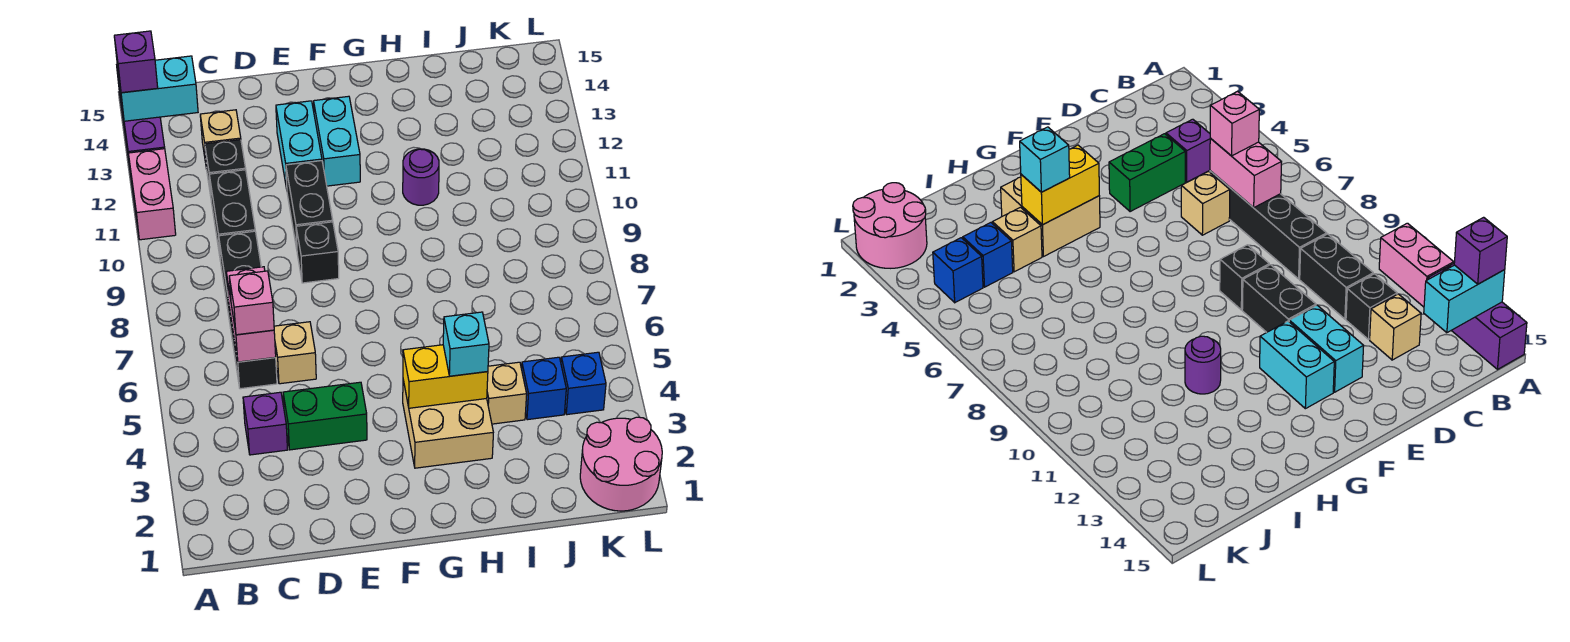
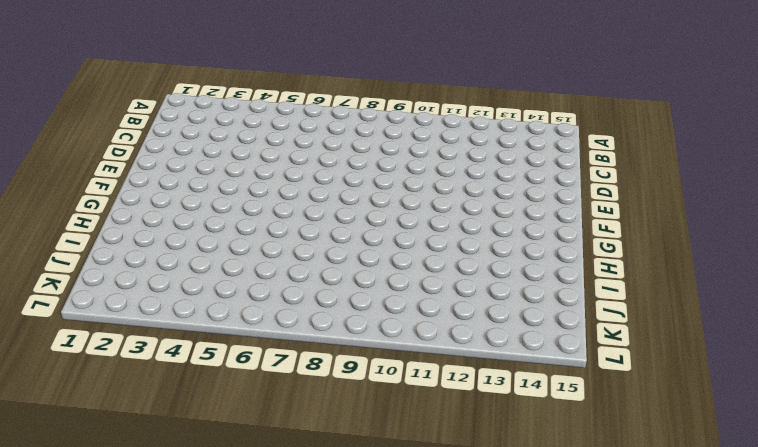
none -> pink brick A11:A12 level 1
none -> purple brick A13:A15 level 1
none -> purple brick C4 level 1

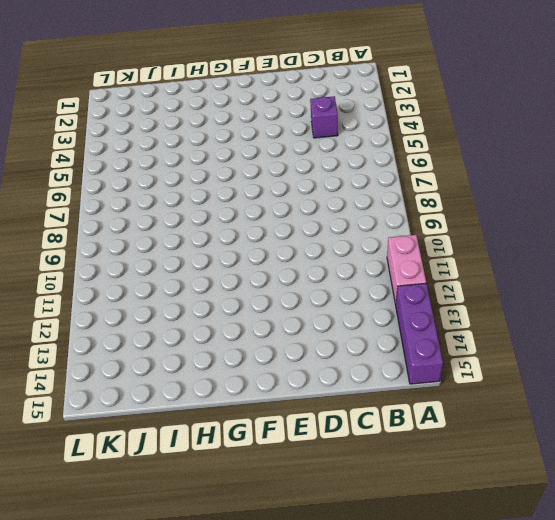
none -> black brick C6:C9 level 1
none -> black brick C10:C11 level 1
none -> black brick C12 level 1

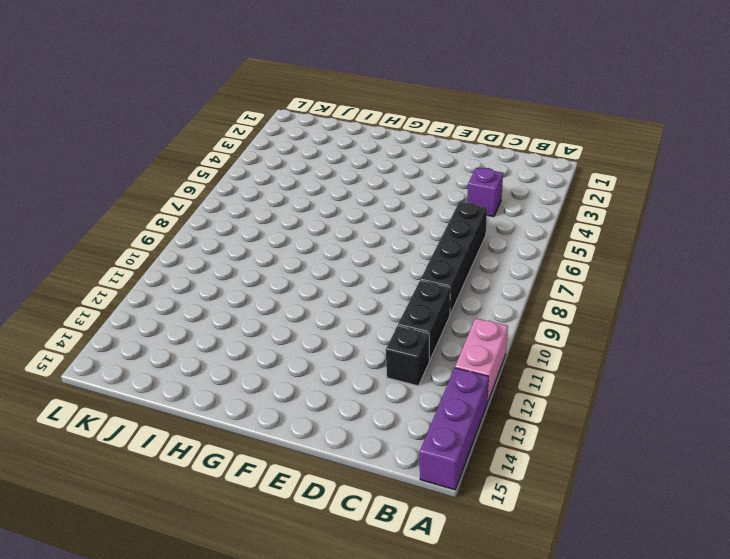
none -> tan brick C13 level 1
none -> green brick D4:E4 level 1
none -> tan brick D6 level 1

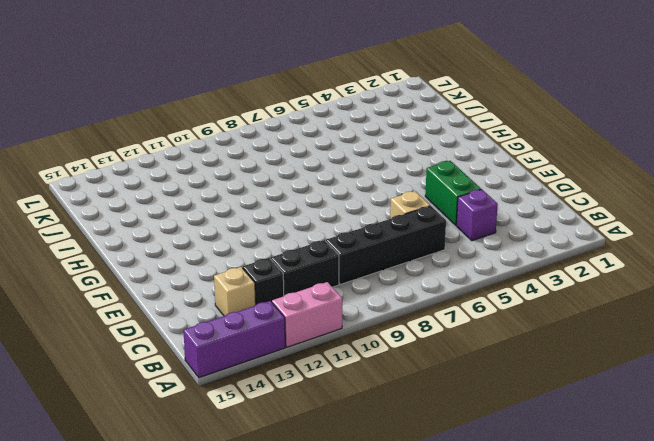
none -> black brick E9 level 1
none -> black brick E10:E11 level 1
none -> cyan brick E12:E13 level 1

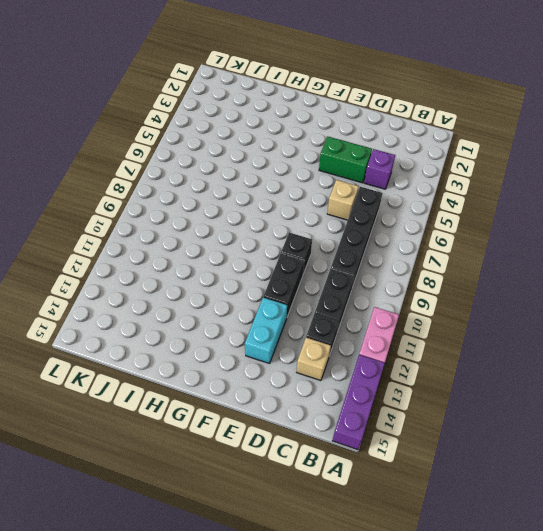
none -> cyan brick F12:F13 level 1
none -> tan brick G3:H4 level 1
none -> purple round brick H11 level 1

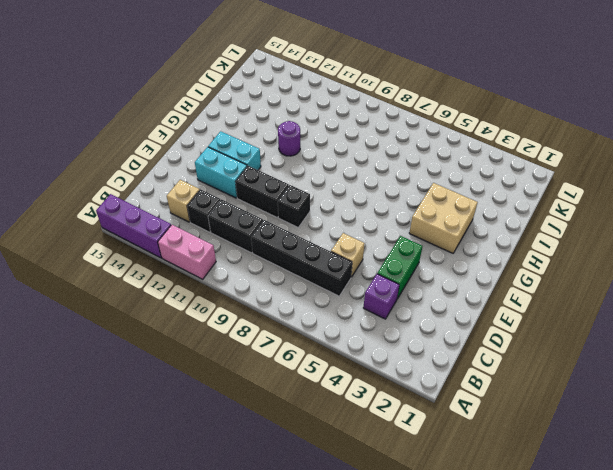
none -> tan brick I4 level 1
none -> blue brick J4 level 1
none -> pink round brick K1:L2 level 1

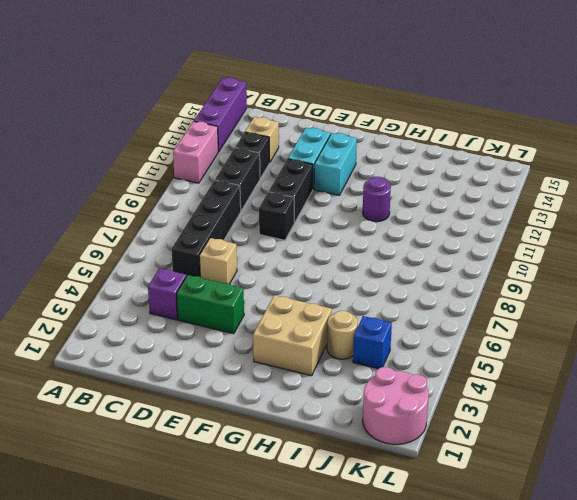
tan round brick I4 level 1 -> tan brick I4 level 1
none -> blue brick K4 level 1
none -> cyan brick A14:B14 level 2
none -> pink brick C6:C7 level 2

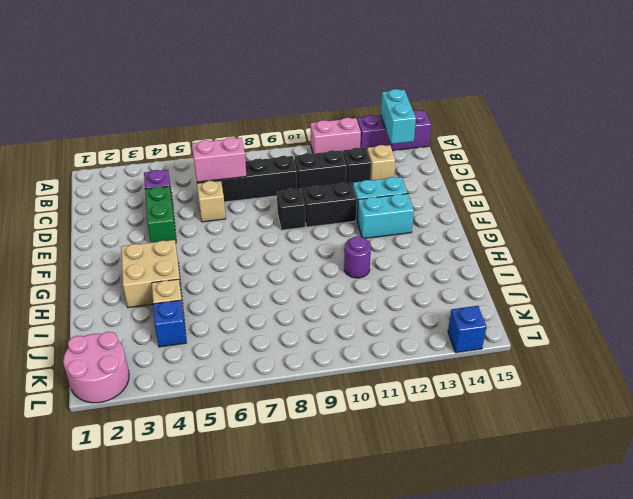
blue brick L14 level 1 -> blue brick K4 level 1
none -> yellow brick G4:H4 level 2
none -> purple brick A14 level 3
none -> pink brick C6 level 3

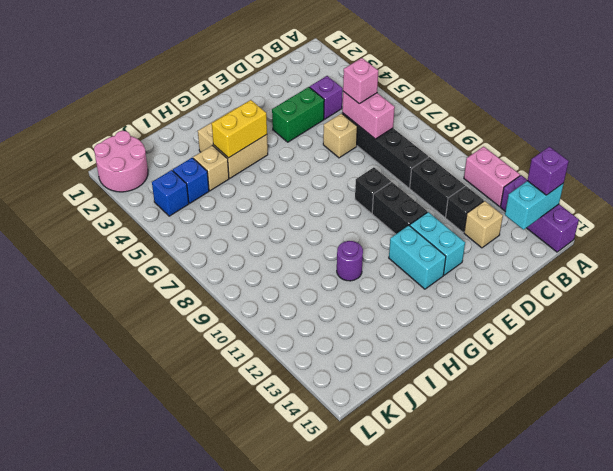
none -> cyan brick H4 level 3

